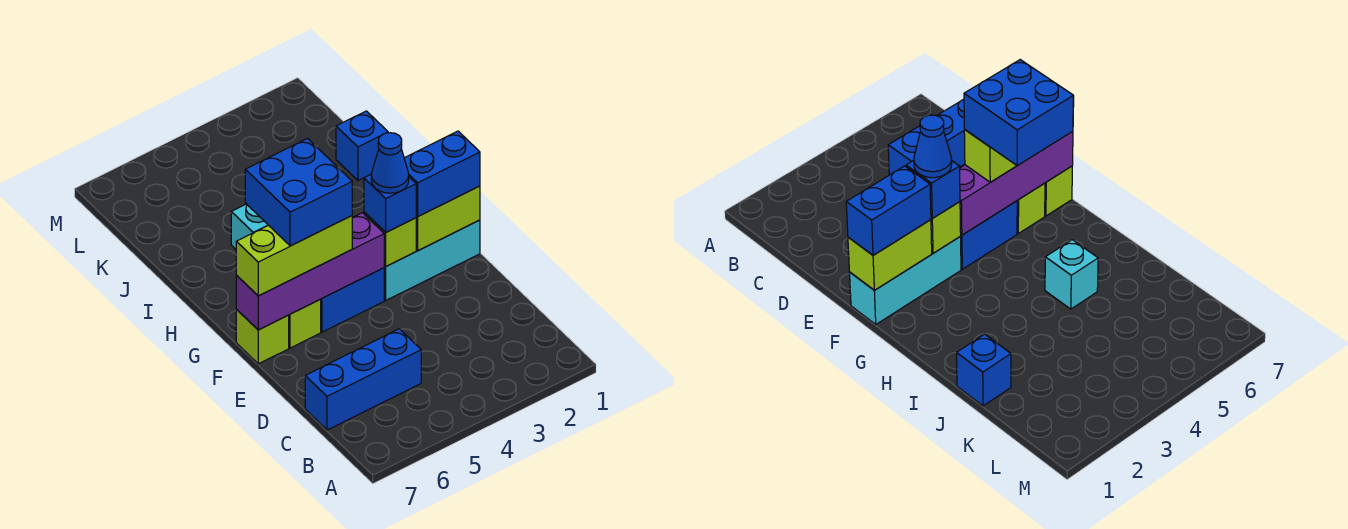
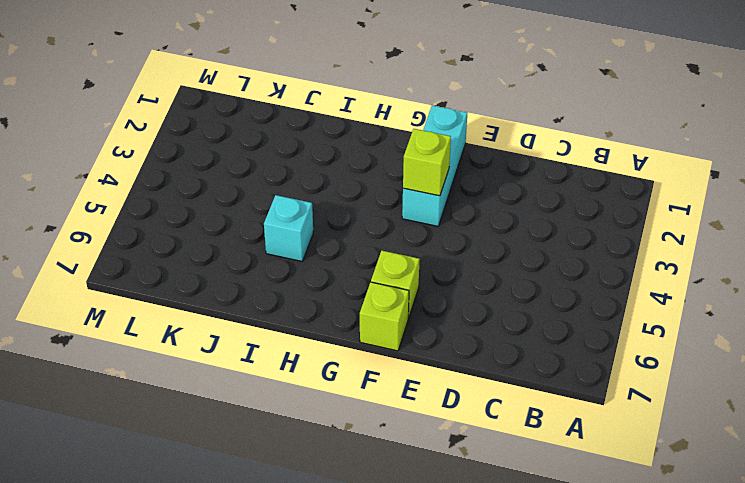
none -> blue brick C5:C7 level 1
none -> blue brick F4:F5 level 1
none -> blue brick J1 level 1

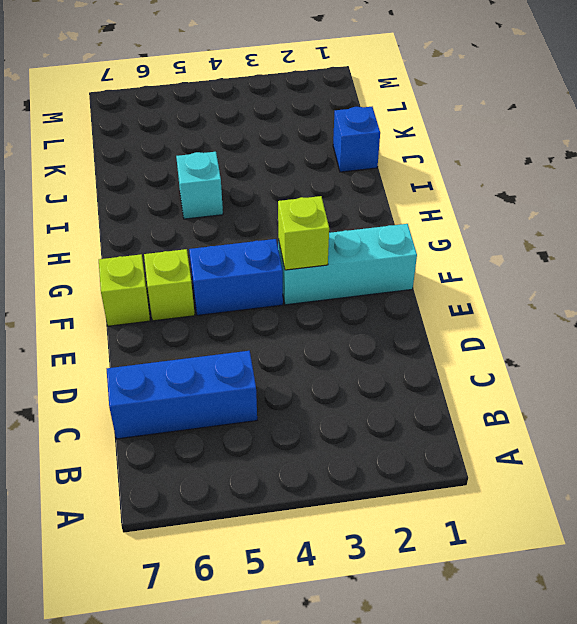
none -> lime brick F1:F2 level 2
none -> purple brick F4:F7 level 2
none -> blue brick F1:F2 level 3

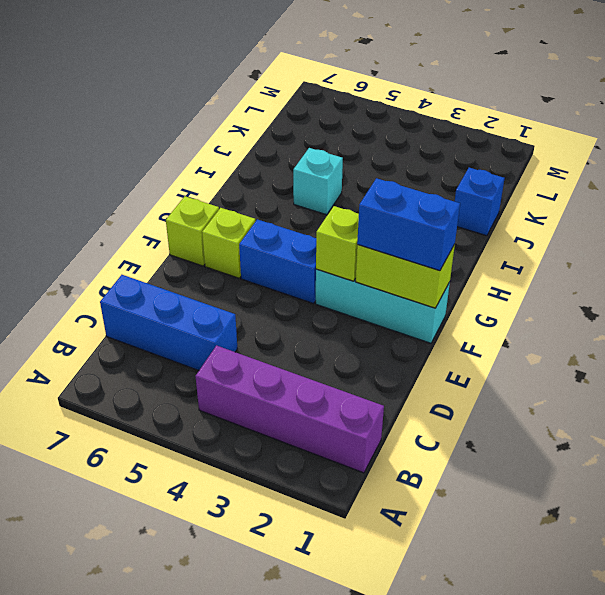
purple brick B1:B4 level 1 -> purple brick F4:F7 level 2
none -> blue brick F3 level 3
none -> lime brick F5:F7 level 3
none -> blue cone F3 level 4

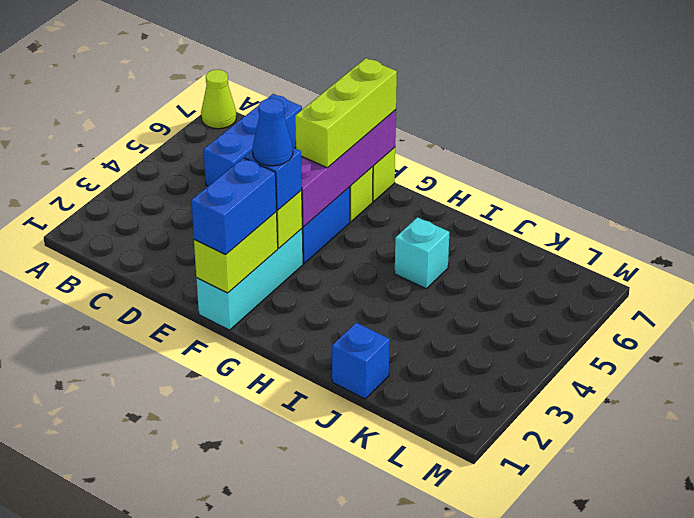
lime cone A7 level 1 -> none
none -> blue brick F5:G6 level 4

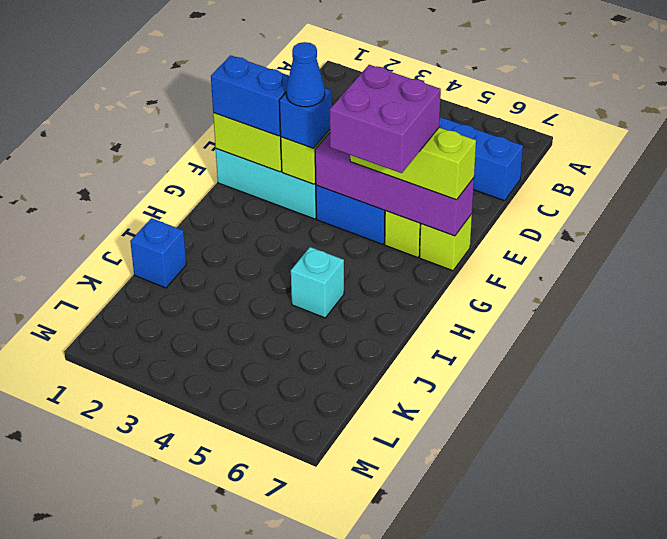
purple brick F5:G6 level 4 -> blue brick F5:G6 level 4

